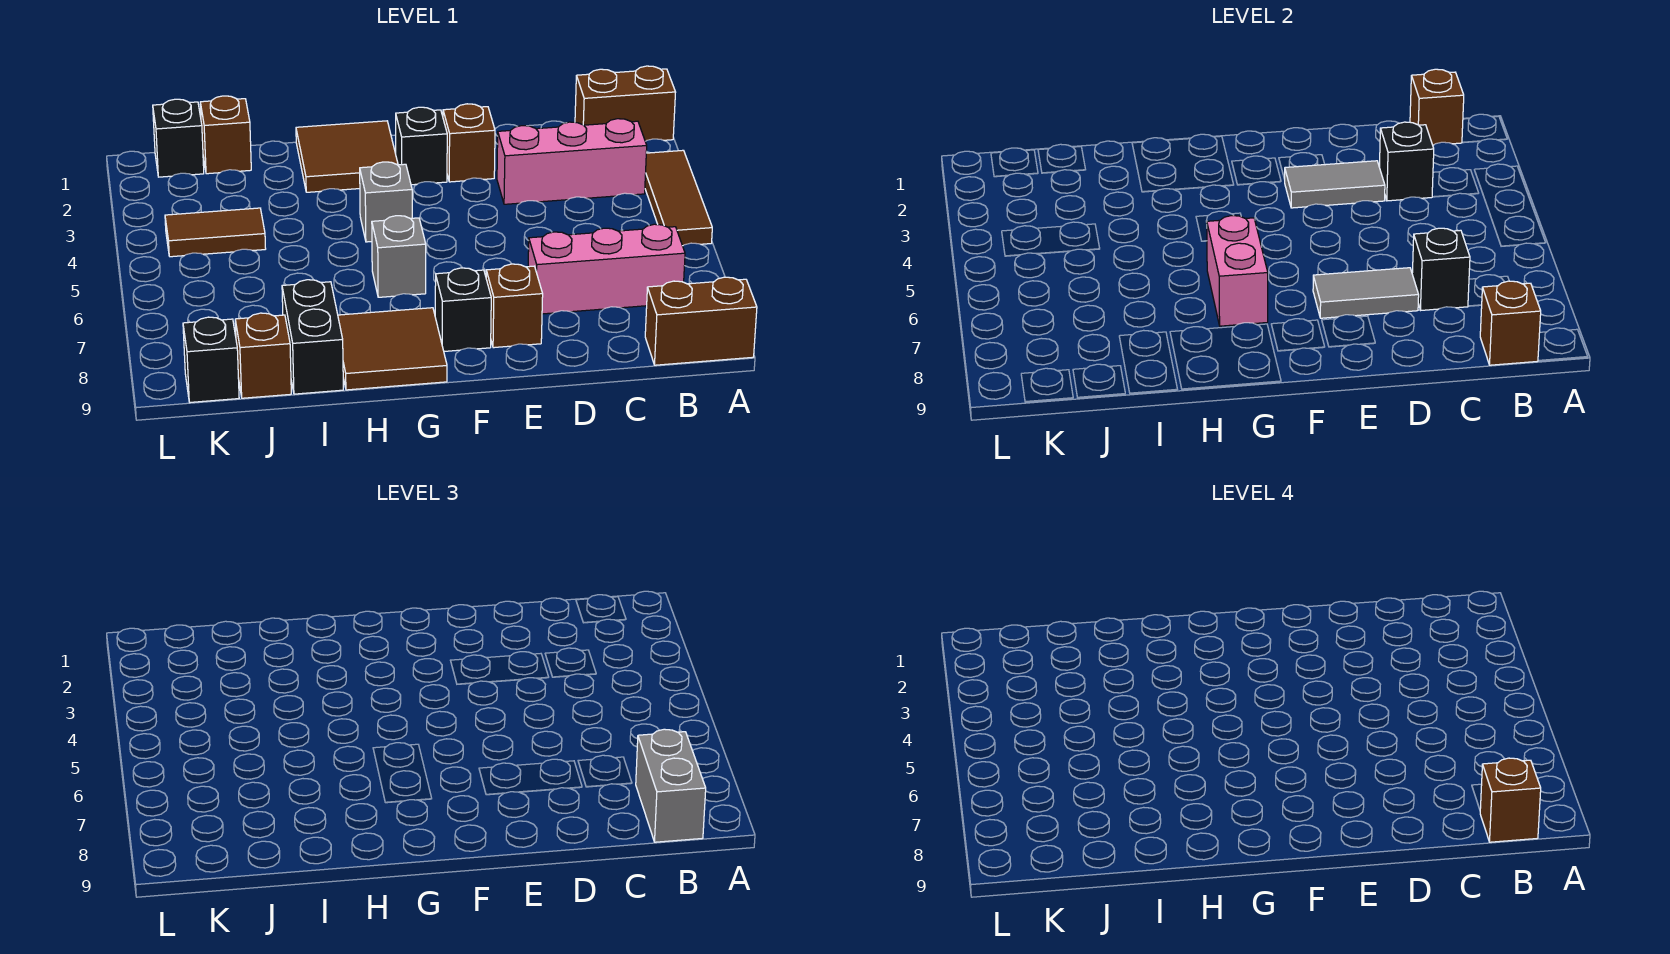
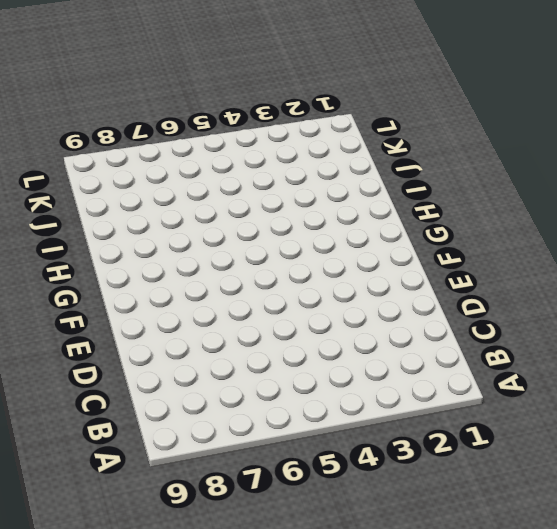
none -> brown brick A1:B1 level 1
none -> brown tile A3:A5 level 1
none -> brown brick A9:B9 level 1

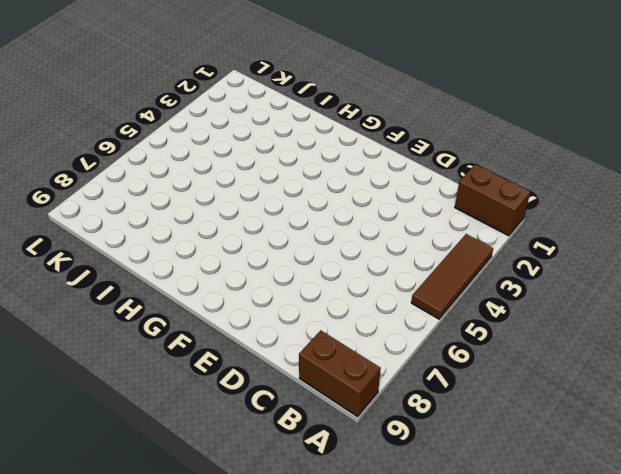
none -> pink brick B3:D3 level 1
none -> pink brick B7:D7 level 1
none -> brown brick E2 level 1

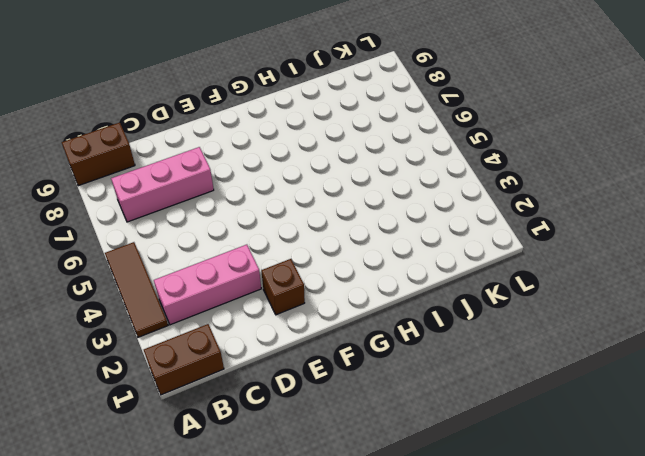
none -> brown brick E8 level 1
none -> black brick F2 level 1
none -> black brick F8 level 1

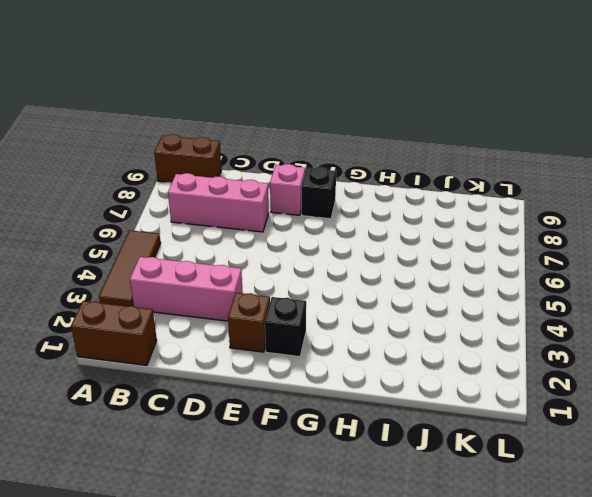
pink brick E8 level 1 -> brown brick E8 level 1
none -> brown tile G1:H2 level 1
none -> grey brick G4 level 1
none -> grey brick G6 level 1

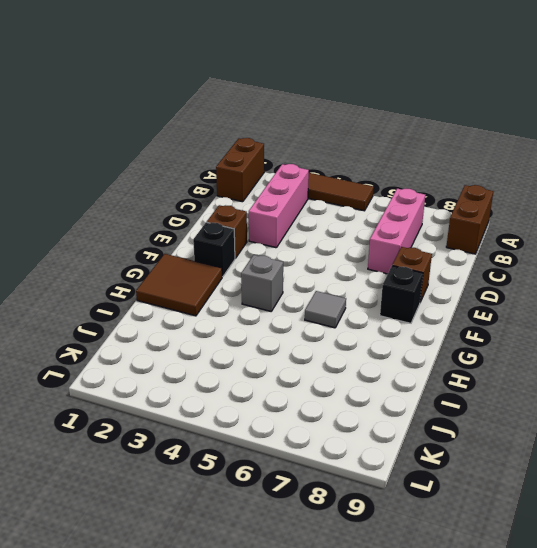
grey tile G6 level 1 -> grey brick G6 level 1
none -> brown tile G8:H9 level 1
none -> black brick I8:I9 level 1
none -> brown brick J1 level 1

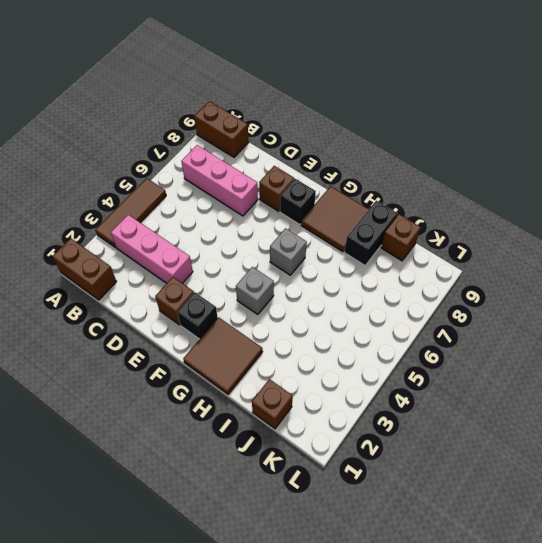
none -> brown tile J4:K4 level 1
none -> black brick K1 level 1
none -> black brick K9 level 1

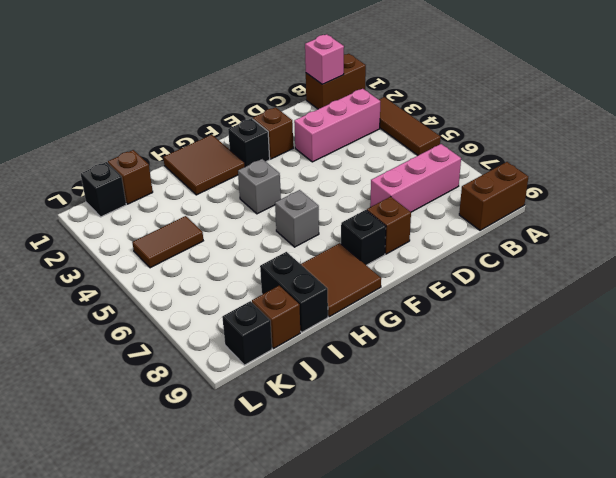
pink brick B1 level 2 -> brown brick B1 level 2
none -> brown brick B9 level 2
none -> black brick C3 level 2
none -> black brick C7 level 2

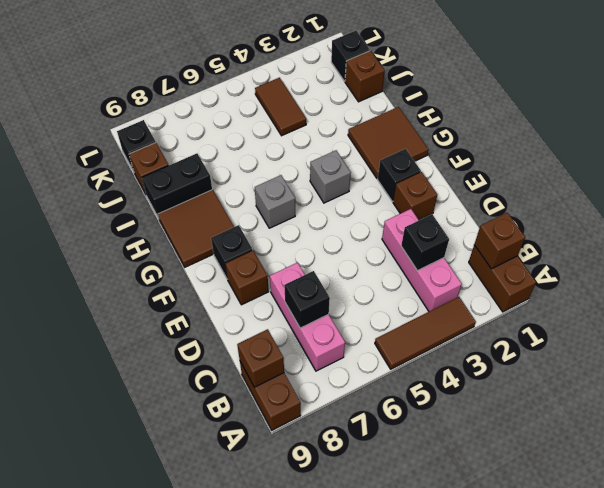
none -> grey tile D3:E3 level 2
none -> grey tile D7:E7 level 2
none -> pink brick G6:G7 level 2

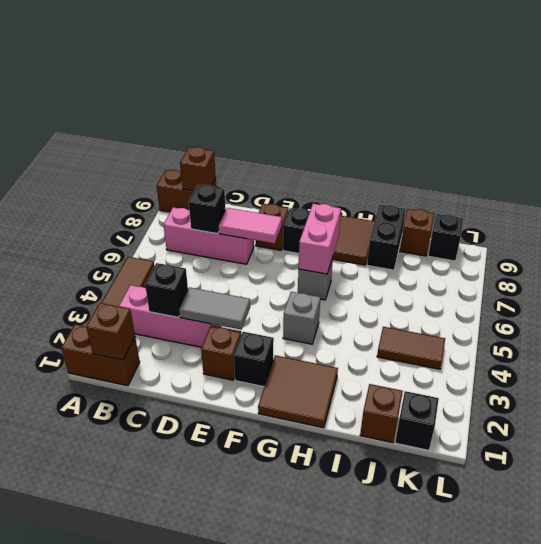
pink tile D7:E7 level 2 -> grey tile D7:E7 level 2
none -> grey brick B8:B9 level 3
none -> brown brick B9 level 4

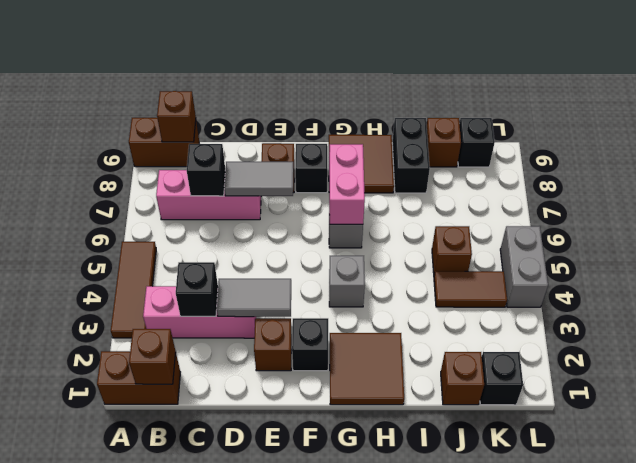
brown brick J5 level 1 -> brown brick B9 level 4
grey brick L4:L5 level 1 -> grey brick B8:B9 level 3

